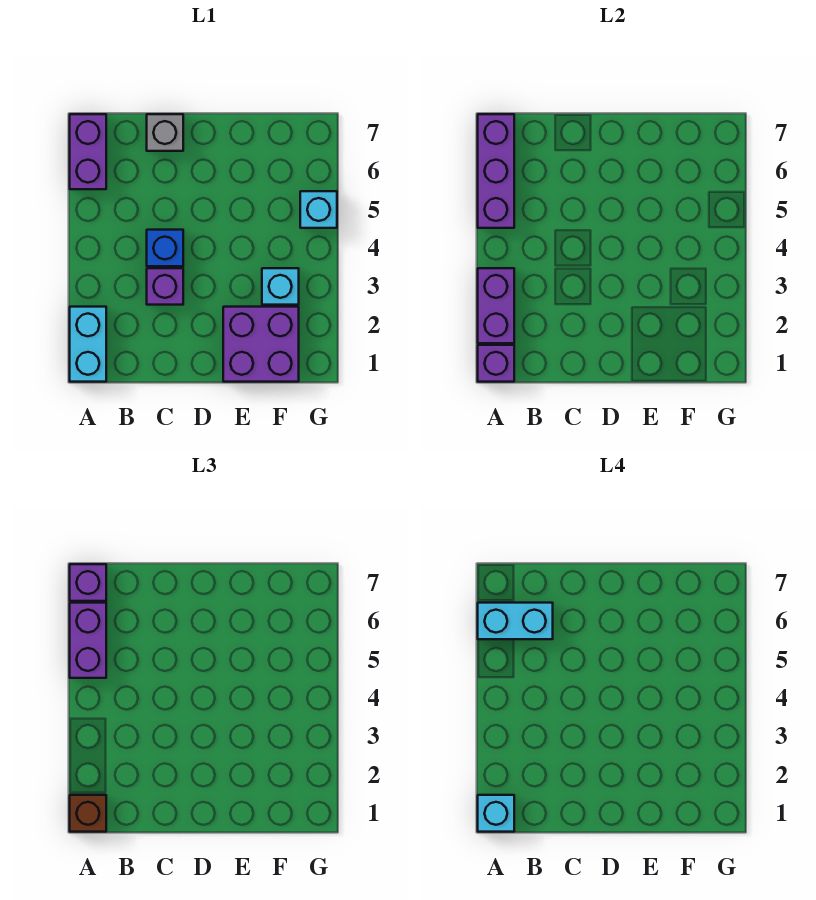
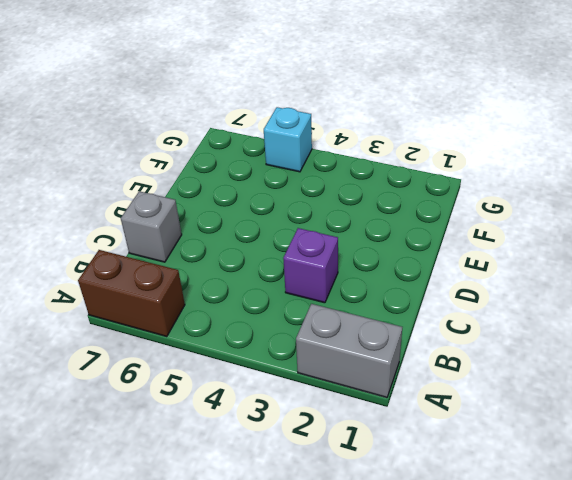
grey brick A1:A2 level 1 -> cyan brick A1:A2 level 1
brown brick A6:A7 level 1 -> purple brick A6:A7 level 1
none -> blue brick C4 level 1
none -> purple brick E1:F2 level 1
none -> cyan brick F3 level 1

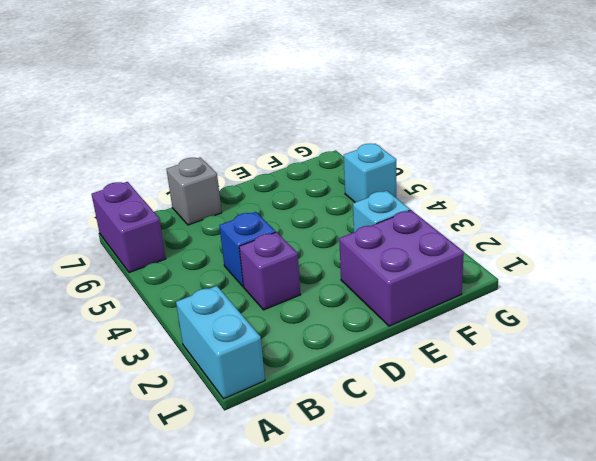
none -> purple brick A1 level 2
none -> purple brick A2:A3 level 2
none -> purple brick A5:A7 level 2

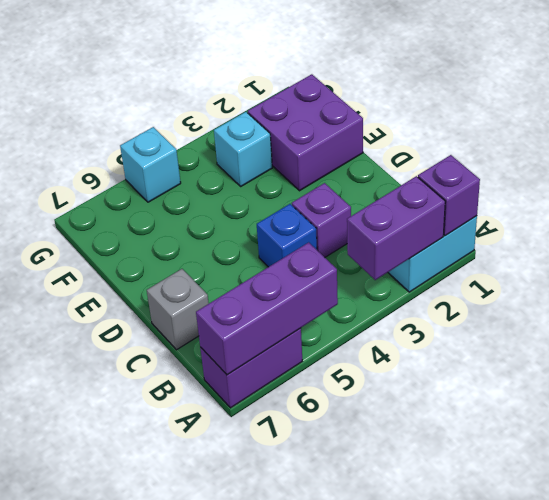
none -> brown brick A1 level 3
none -> purple brick A5:A6 level 3
none -> purple brick A7 level 3

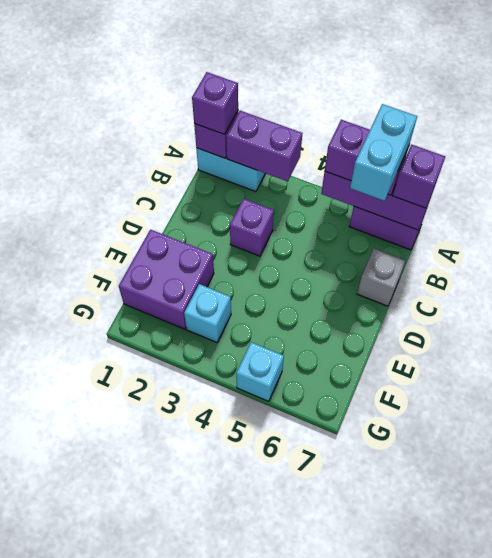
purple brick A1 level 3 -> brown brick A1 level 3
none -> blue brick C4 level 1
none -> cyan brick A1 level 4

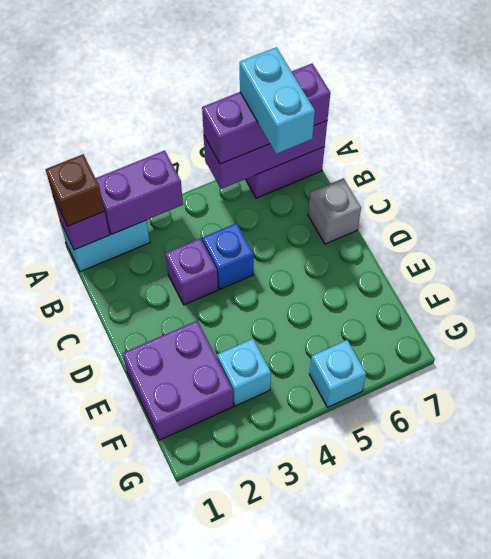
none -> cyan brick A1 level 4

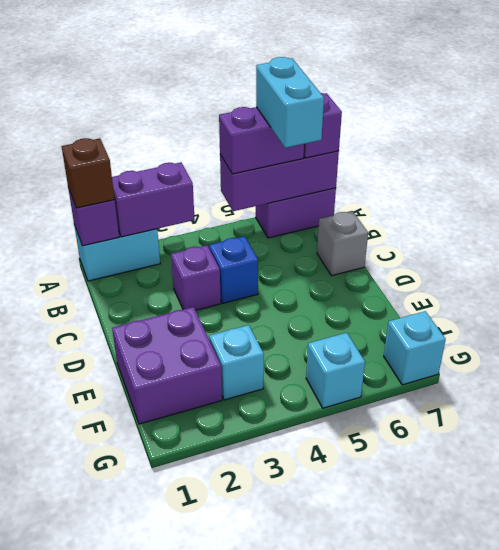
cyan brick G7 level 1 -> cyan brick A1 level 4

